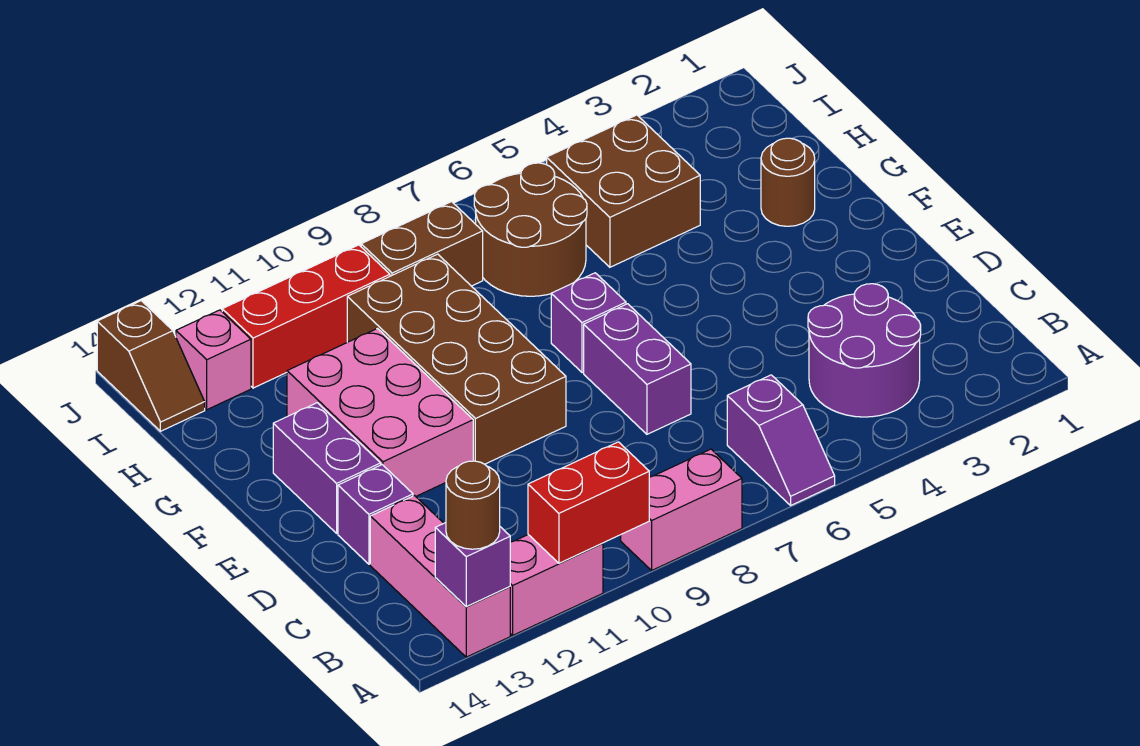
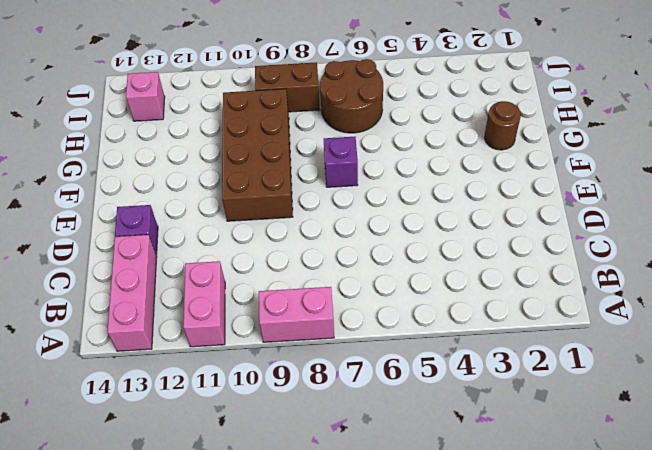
pink brick A11:B11 level 1 -> pink brick A11:A12 level 1
none -> purple slope A6:B6 level 1 top B
none -> purple round brick B3:C4 level 1
none -> purple brick D7:E7 level 1

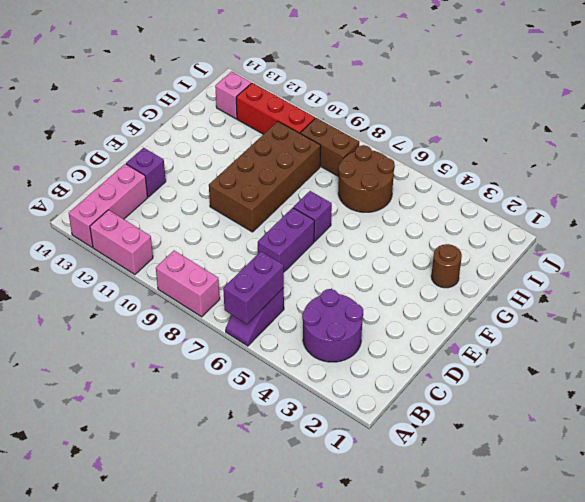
purple brick A6:B6 level 2 -> purple brick E13:F13 level 1
none -> pink brick E11:G12 level 1
none -> brown brick H4:I5 level 1
none -> brown slope I14:J14 level 1 top J

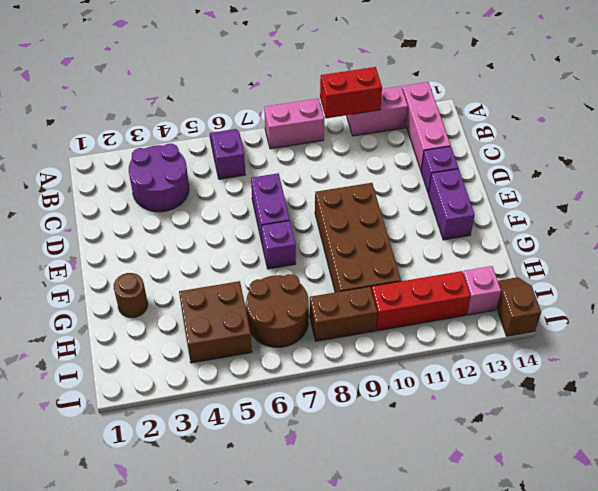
none -> pink brick E11:G12 level 1
none -> purple brick A13 level 2
none -> brown round brick A13 level 3

